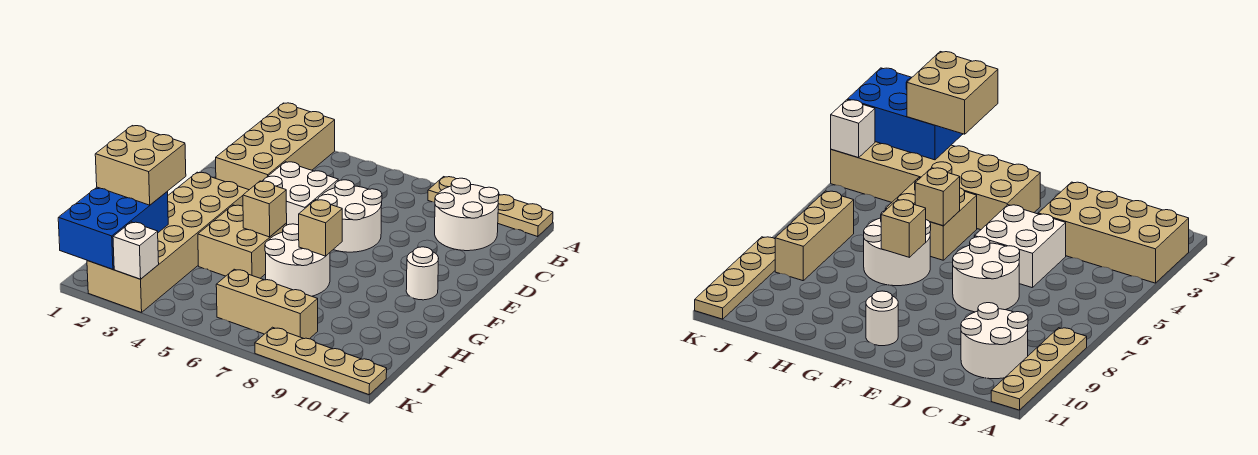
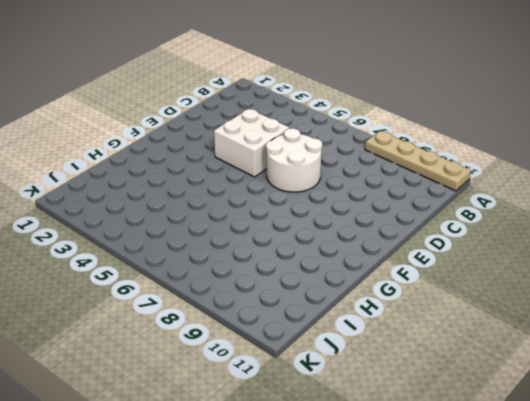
none -> tan brick A2:D3 level 1
none -> white round brick B9:C10 level 1
none -> tan brick F2:K3 level 1

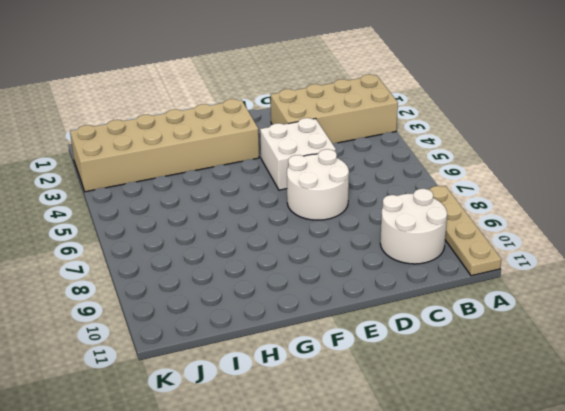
none -> white round brick F10 level 1
none -> tan brick G4:H5 level 1
none -> white round brick G6:H7 level 1

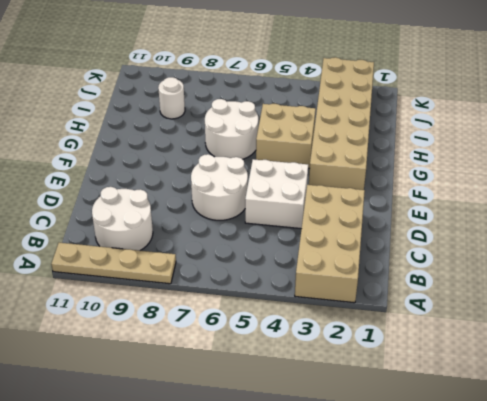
white round brick I9 level 1 -> white round brick F10 level 1
none -> tan brick J6:J8 level 1
none -> tan plate K8:K11 level 1
none -> tan brick G5 level 2

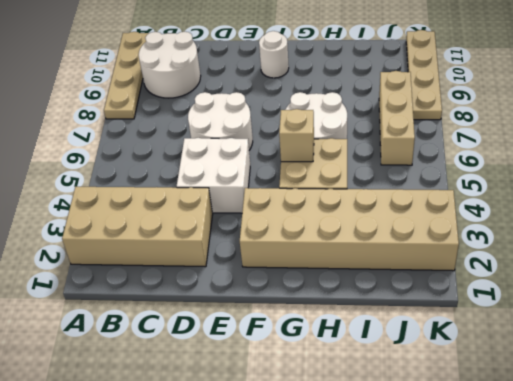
none -> tan brick G7 level 2
none -> blue brick I1:K2 level 2
none -> white brick K3 level 2

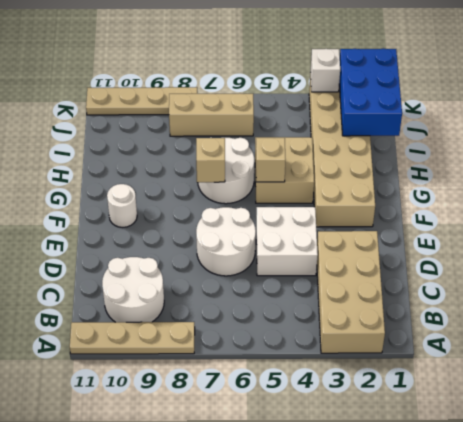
none -> tan brick H1:I2 level 3

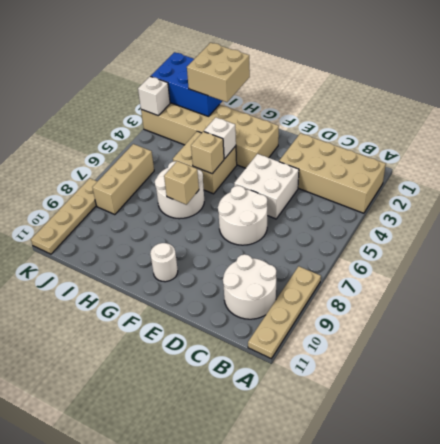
white brick G4 level 2 -> none

